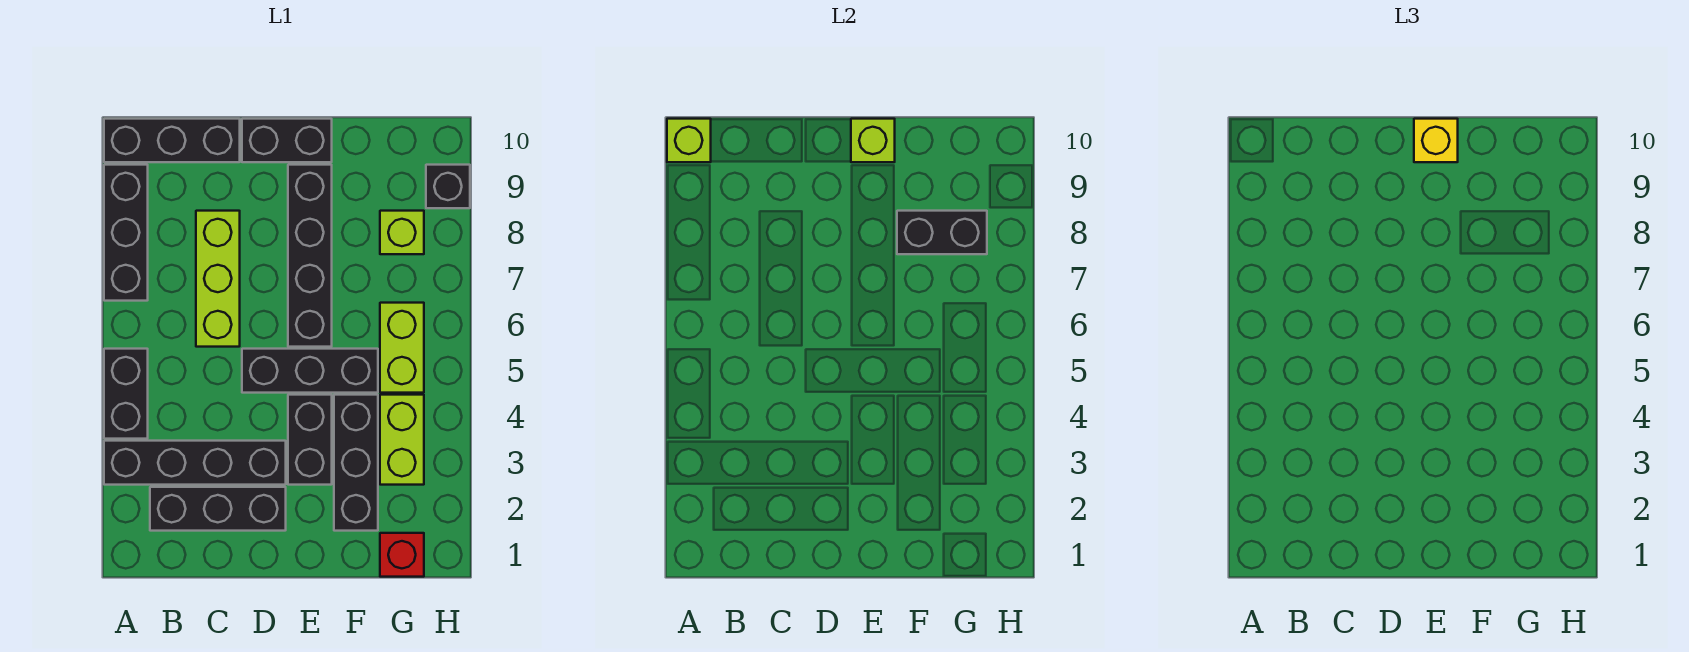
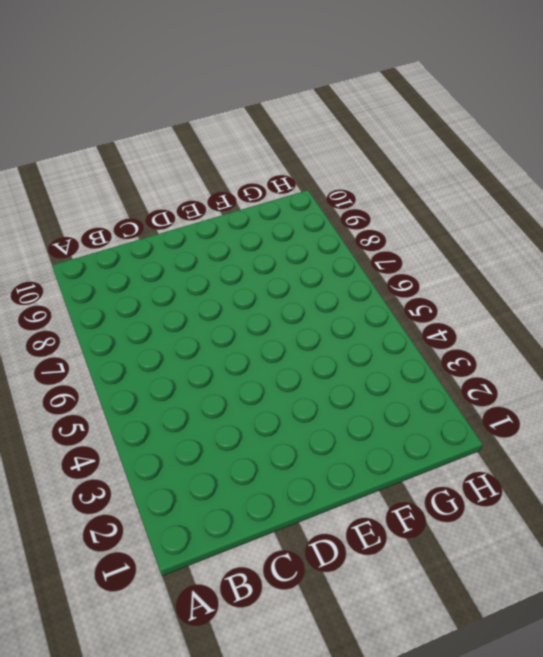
none -> black brick A3:D3 level 1
none -> black brick A4:A5 level 1
none -> black brick A7:A9 level 1

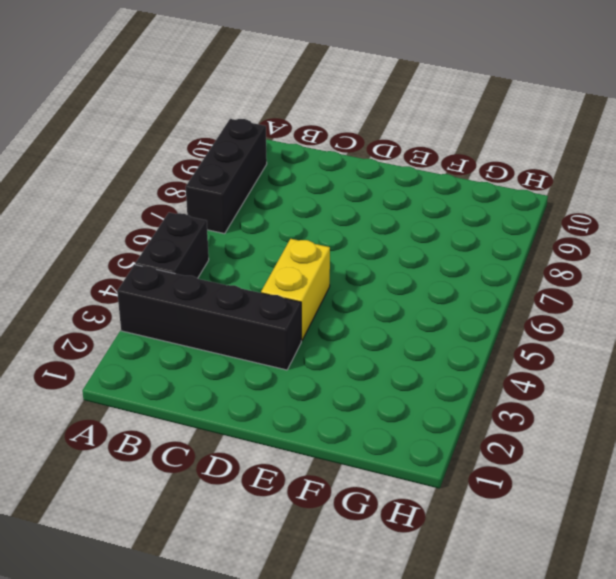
yellow brick D4:D5 level 1 -> black brick D5:F5 level 1
none -> black brick A10:C10 level 1
none -> black brick B2:D2 level 1
none -> lime brick C6:C8 level 1

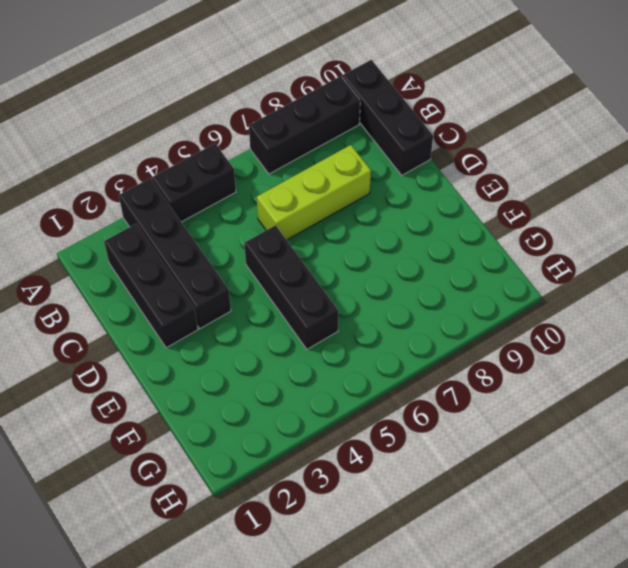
none -> black brick D10:E10 level 1
none -> black brick E3:E4 level 1
none -> black brick E6:E9 level 1

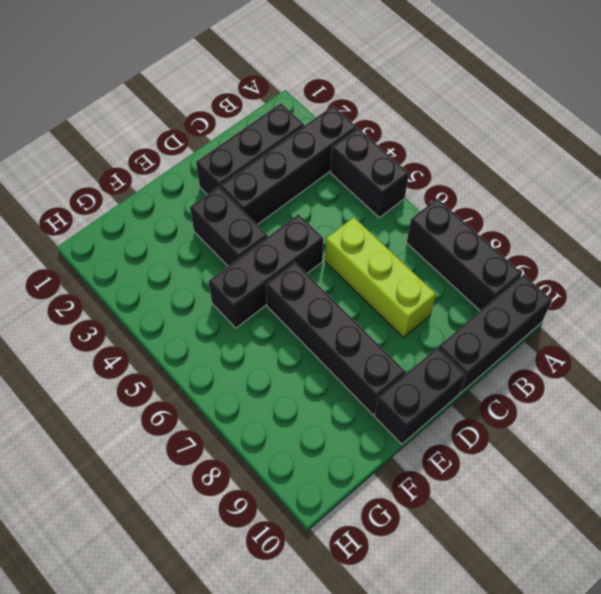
none -> black brick F2:F4 level 1
none -> red brick G1 level 1
none -> lime brick G3:G4 level 1

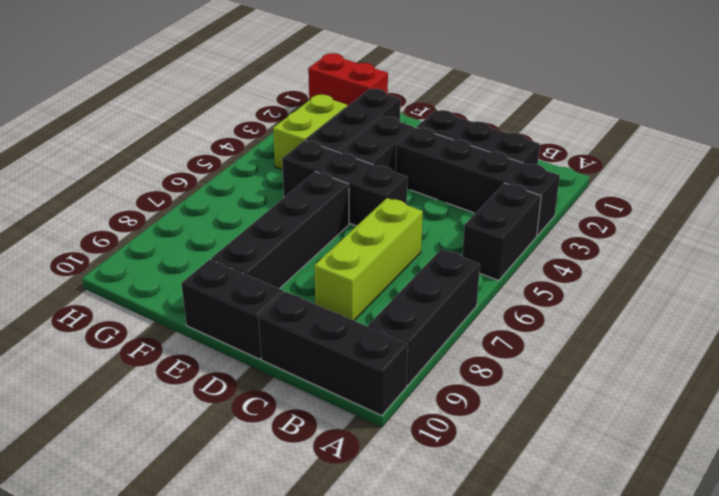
red brick G1:H1 level 1 -> red brick G1 level 1
none -> lime brick G5:G6 level 1
none -> lime brick G8 level 1
none -> black brick H9 level 1

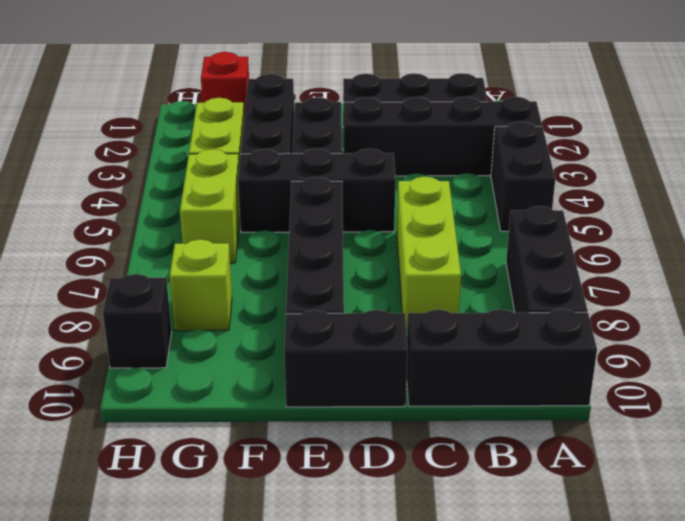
none -> lime brick A10 level 2
none -> lime brick E10 level 2
none -> black brick F8:G8 level 2

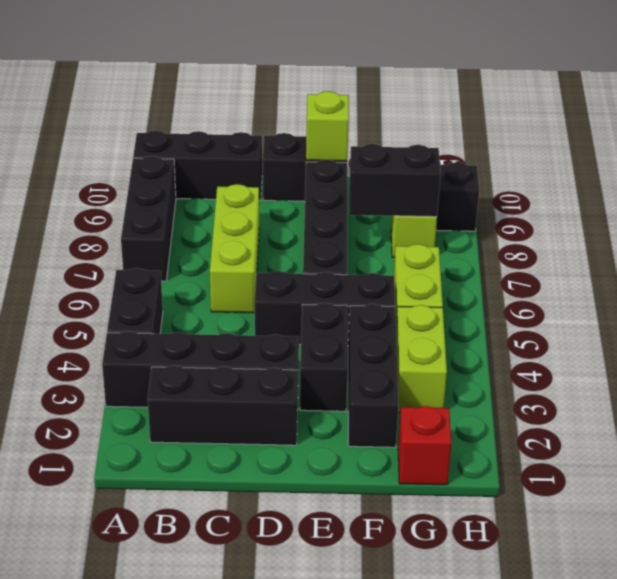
none -> lime brick A10 level 2
none -> yellow brick E10 level 3

